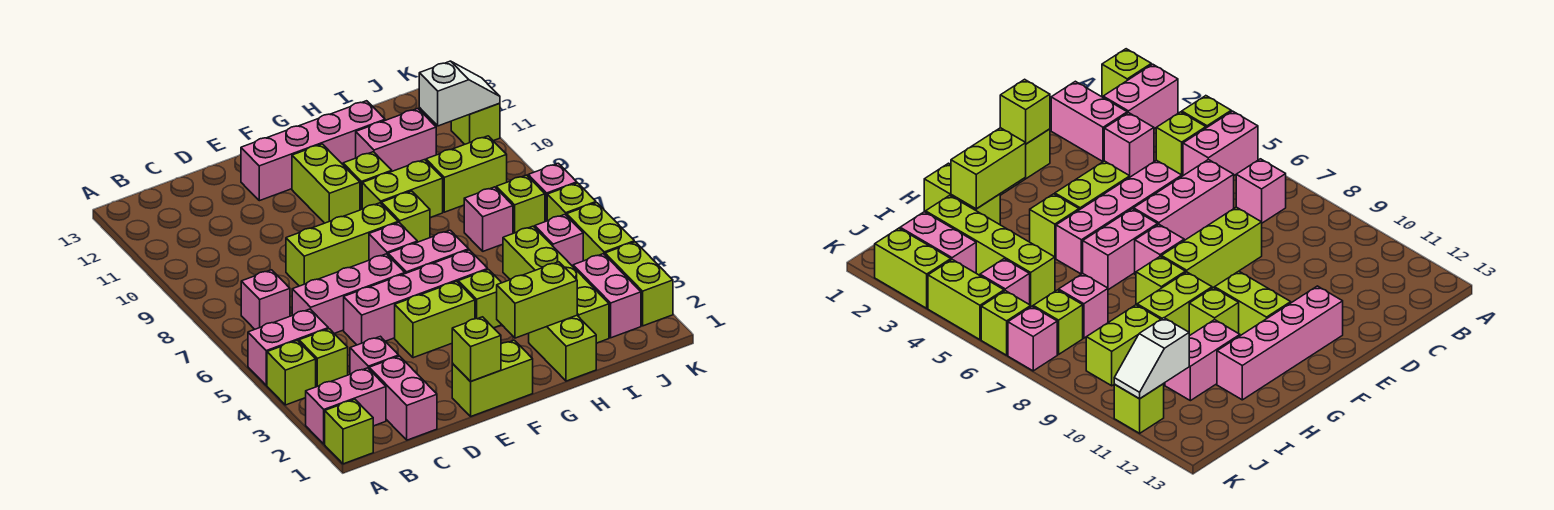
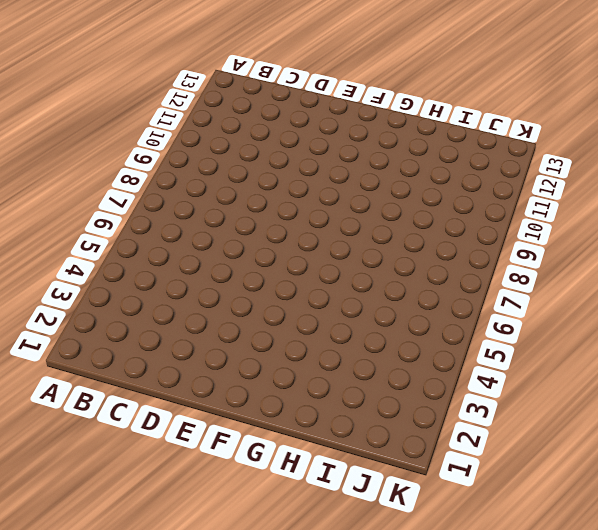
none -> lime brick A1 level 1
none -> pink brick A2:B2 level 1
none -> lime brick A4 level 1
none -> pink brick A5:B5 level 1

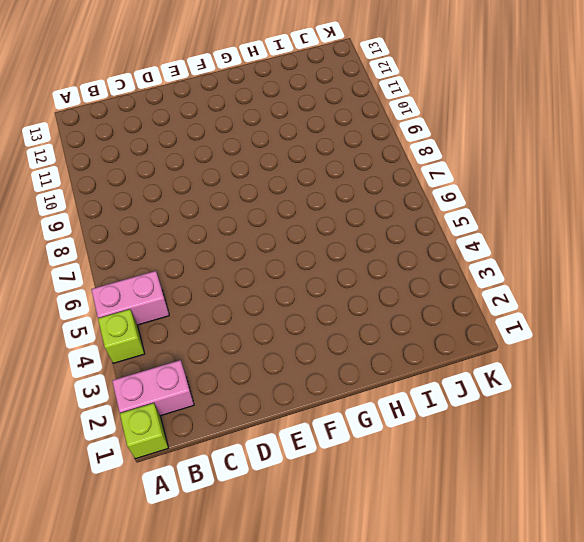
none -> lime brick B4 level 1
none -> pink brick B7 level 1
none -> pink brick C1:C2 level 1
none -> pink brick C3 level 1

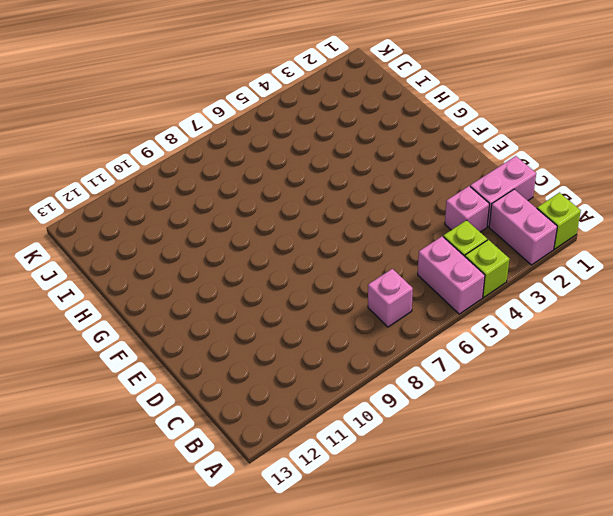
none -> pink brick C6:E6 level 1
none -> pink brick D5:G5 level 1
none -> lime brick D8:F8 level 1
none -> lime brick E1:F1 level 1

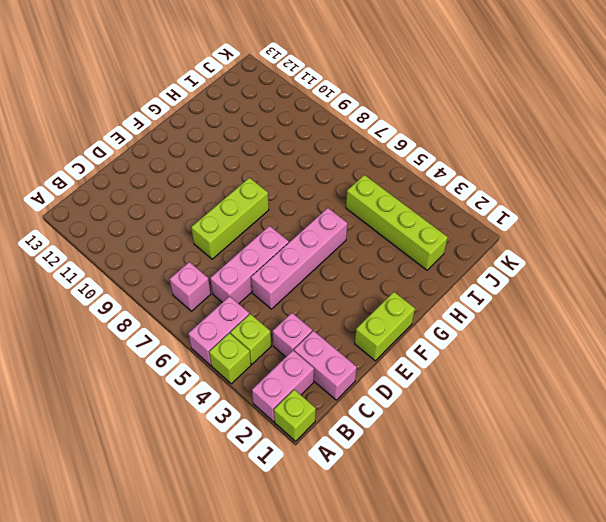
none -> lime brick E4:F4 level 1
none -> pink brick E12:H12 level 1
none -> pink brick F6:G6 level 1
none -> pink brick F7 level 1

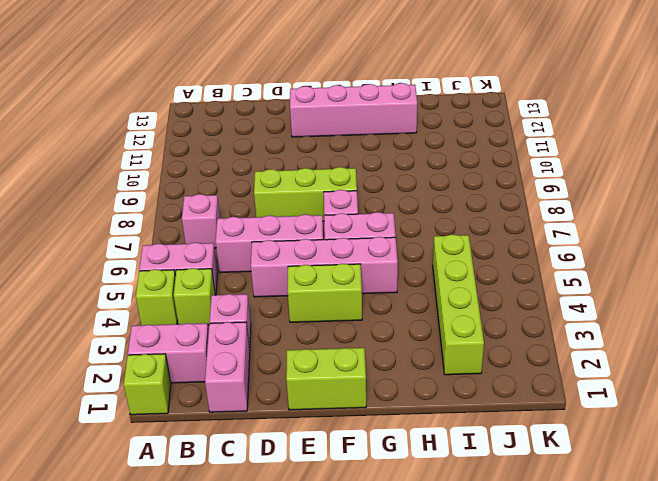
none -> lime brick F10:F11 level 1
none -> lime brick G4 level 1
none -> lime brick G8 level 1
none -> lime brick G9:H9 level 1

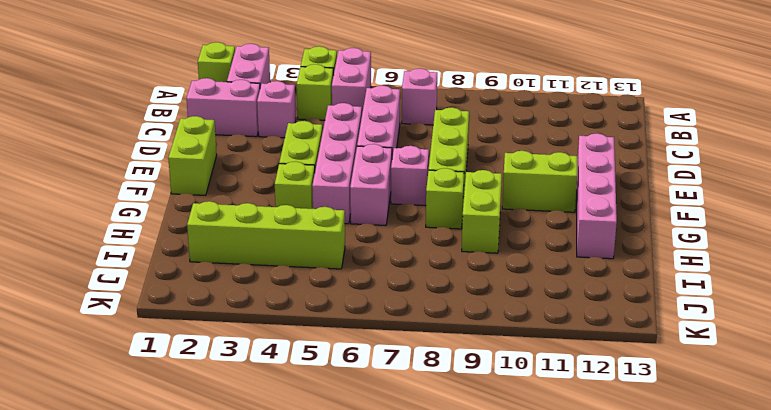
none -> lime brick G10 level 1
none -> lime brick H1:H2 level 1
none -> pink brick H11:I11 level 1
none -> pink brick I7 level 1

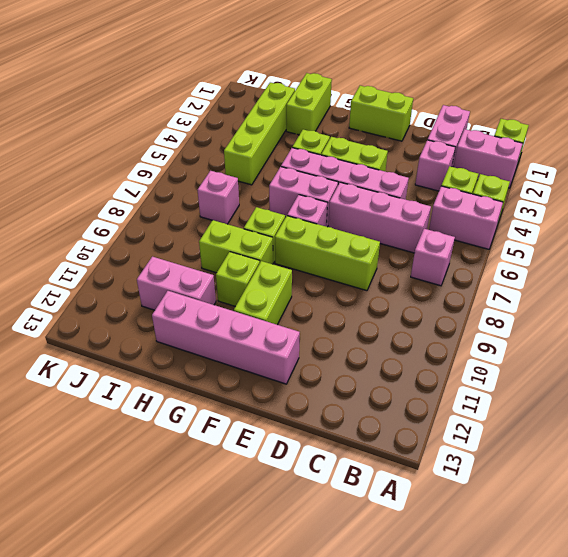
none -> lime brick I9:J9 level 1
none -> pink brick J2:J3 level 1
none -> pink brick J5 level 1
none -> lime brick J7 level 1

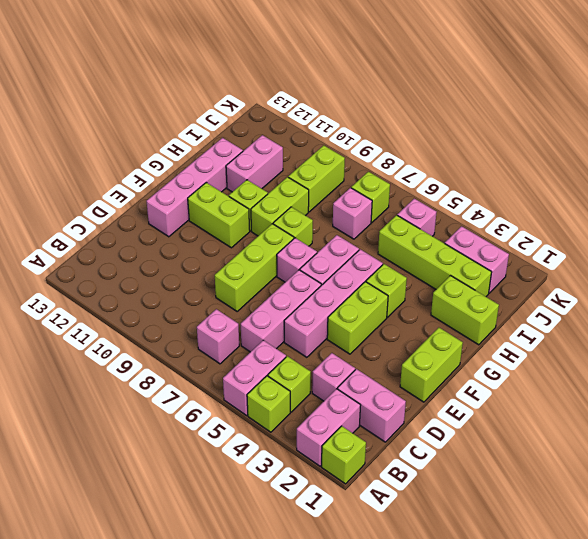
none -> lime brick K2:K3 level 1
none -> lime brick K4:K5 level 1
none -> lime brick K6 level 1
none -> pink brick K7 level 1

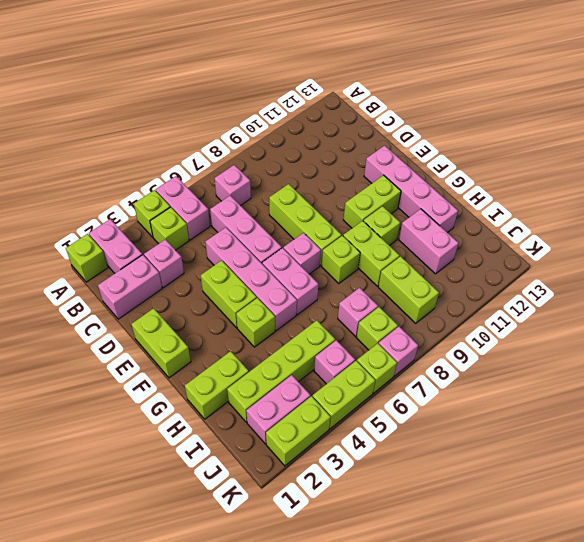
none -> lime brick K11 level 1
none -> lime brick E1 level 2
none -> lime brick G2:H2 level 2
none -> white slope J11:K11 level 2 top J

